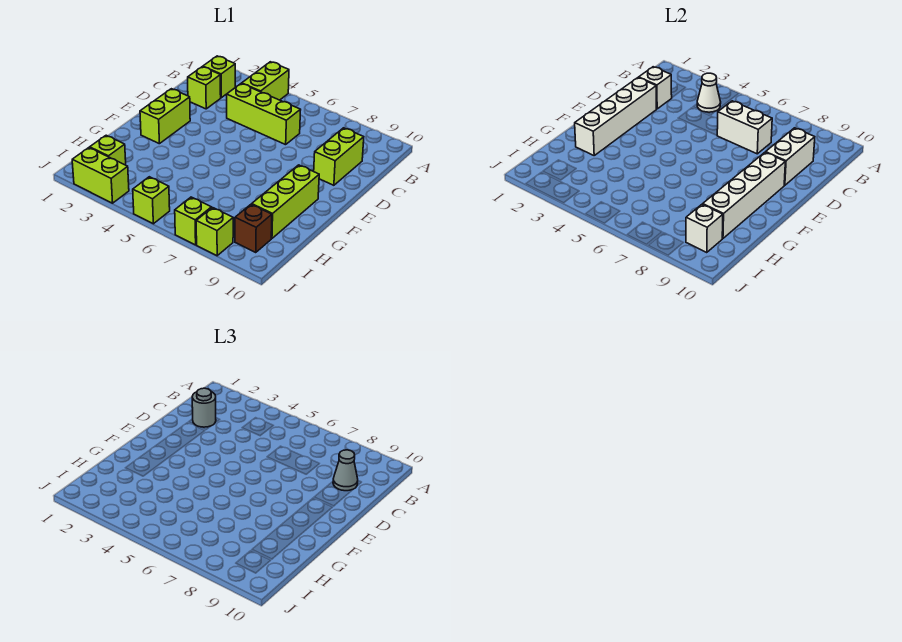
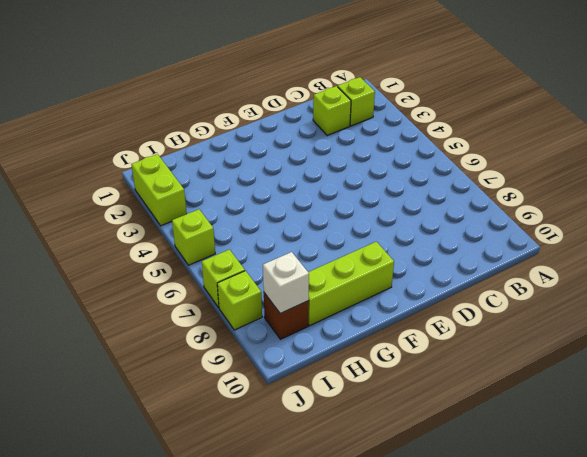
none -> lime brick A4:B4 level 1
none -> lime brick C4:C6 level 1
none -> lime brick C9:D9 level 1

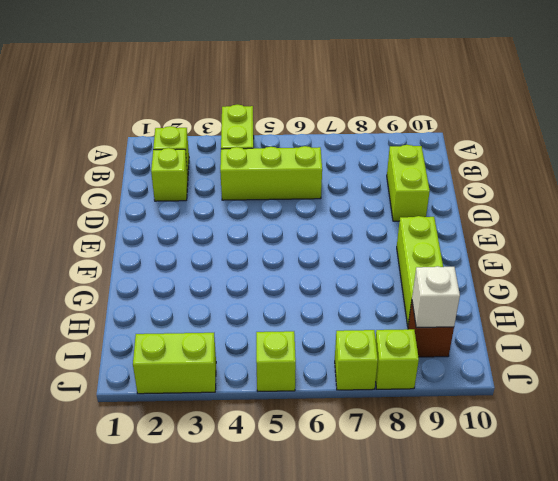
none -> lime brick E2:F2 level 1
none -> lime brick I2 level 1
none -> white cone B4 level 2

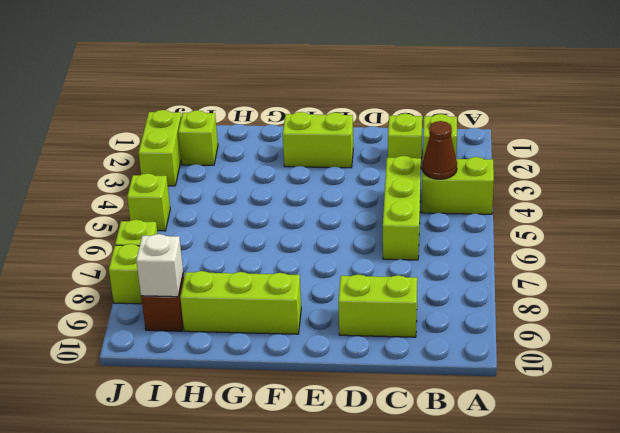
brown cone B4 level 2 -> white cone B4 level 2
none -> white brick C2 level 2
none -> white brick C6:C7 level 2
none -> white brick C9:D9 level 2

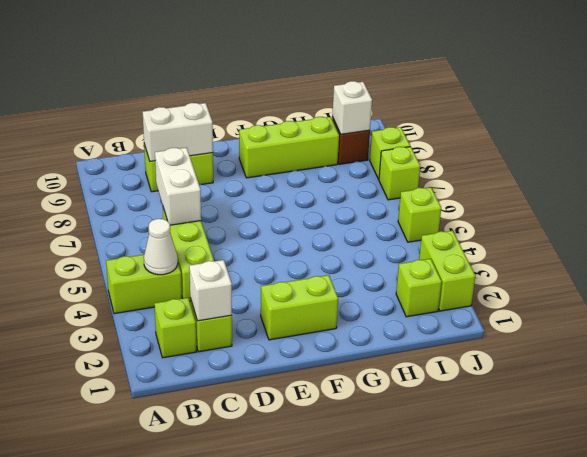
none -> white brick D2:G2 level 2
none -> white brick E9:H9 level 2
none -> grey round brick C2 level 3

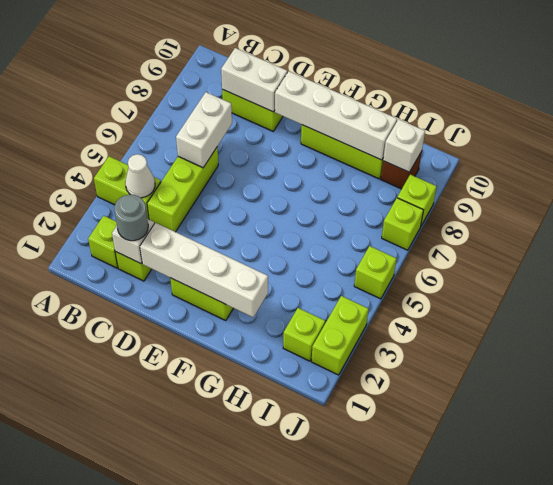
none -> grey cone C9 level 3

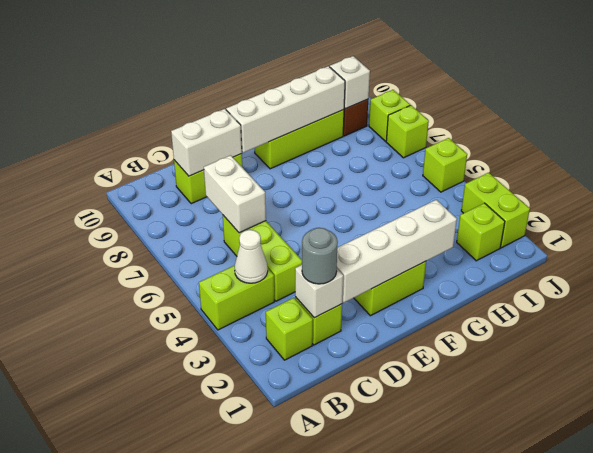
none -> grey cone C9 level 3

